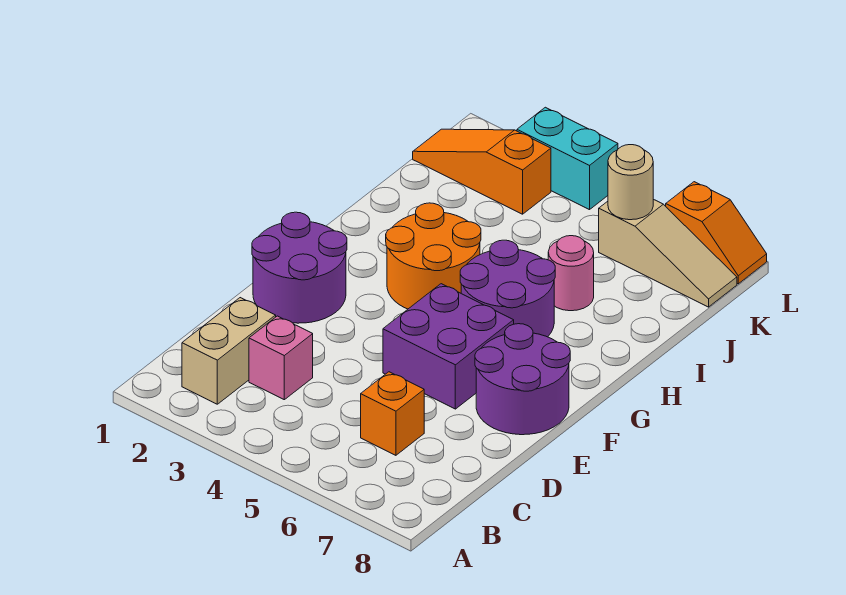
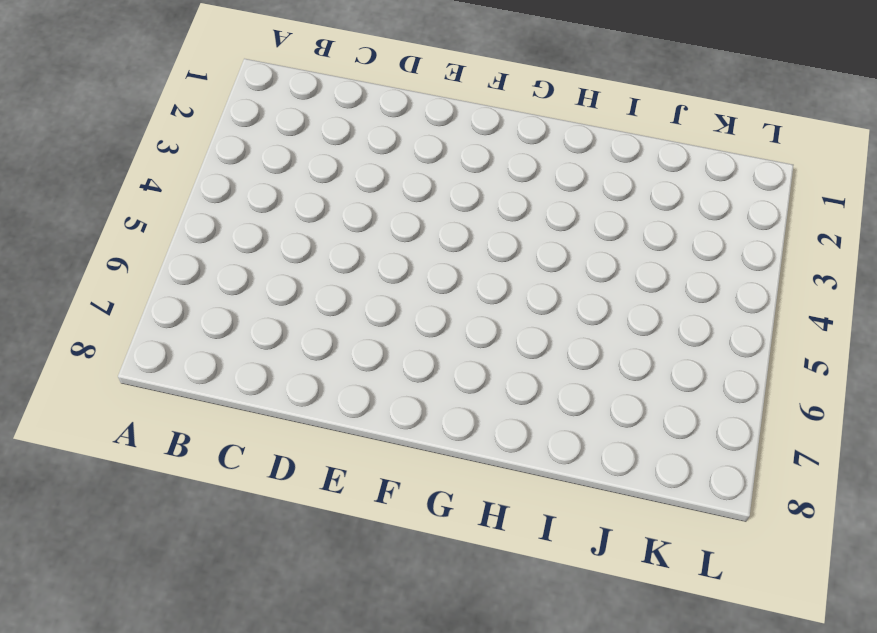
none -> tan brick B2:C2 level 1
none -> pink brick C3 level 1
none -> orange brick C6 level 1

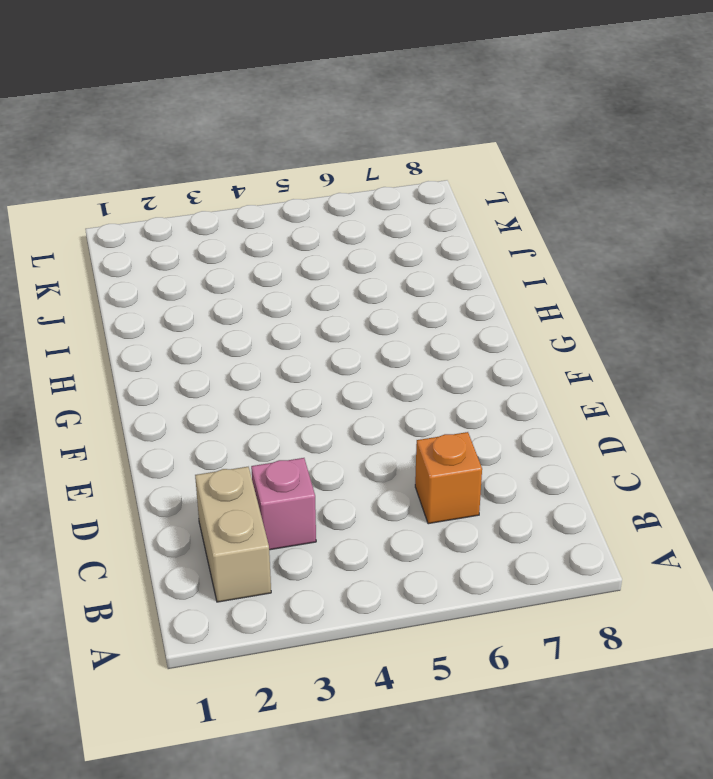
none -> purple round brick E1:F2 level 1
none -> purple brick E5:F6 level 1
none -> purple round brick E7:F8 level 1

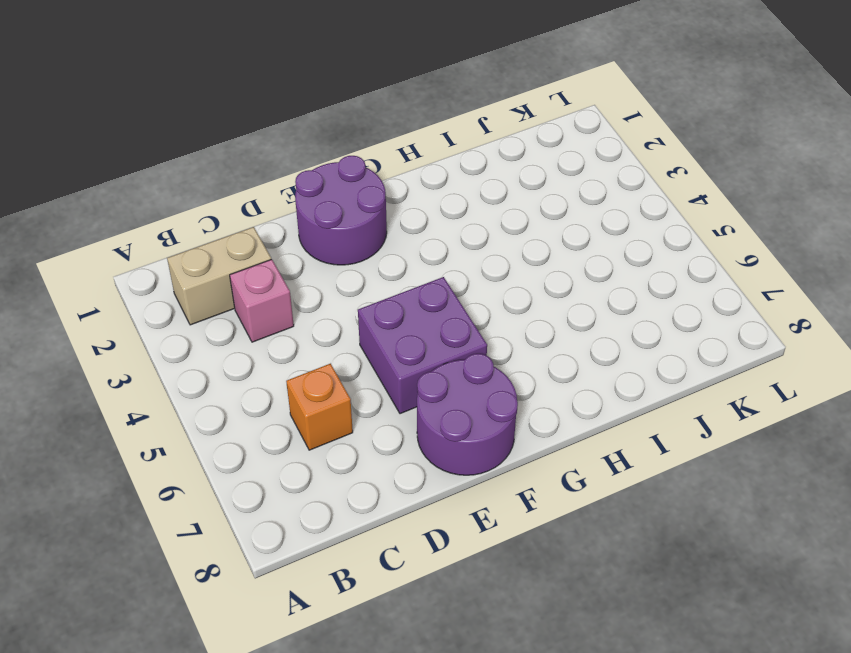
none -> orange round brick G3:H4 level 1
none -> purple round brick G5:H6 level 1
none -> pink round brick I6 level 1

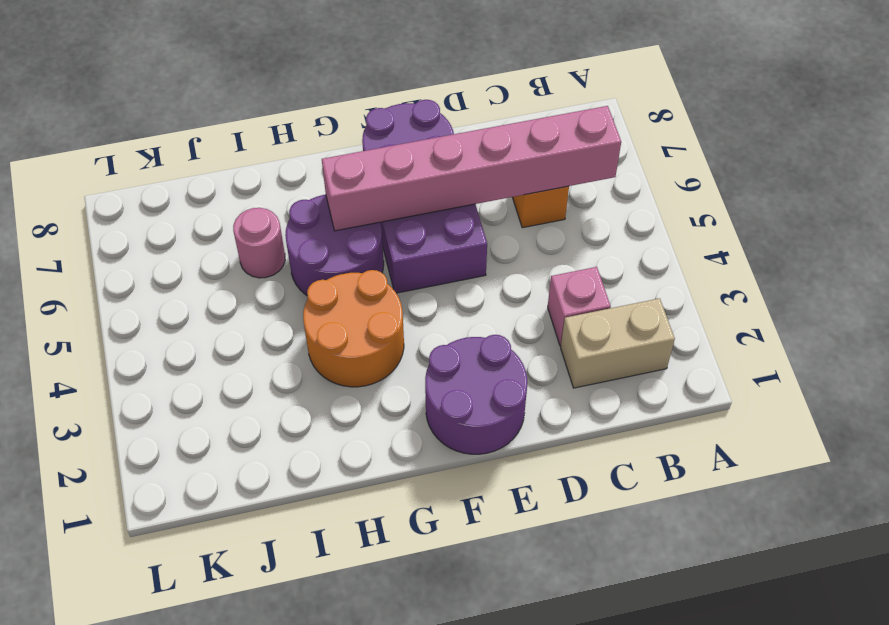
pink brick B6:G6 level 2 -> none
none -> orange slope K1:K3 level 1 top 3
none -> tan slope K6:K8 level 1 top 6
none -> cyan brick L3:L4 level 1

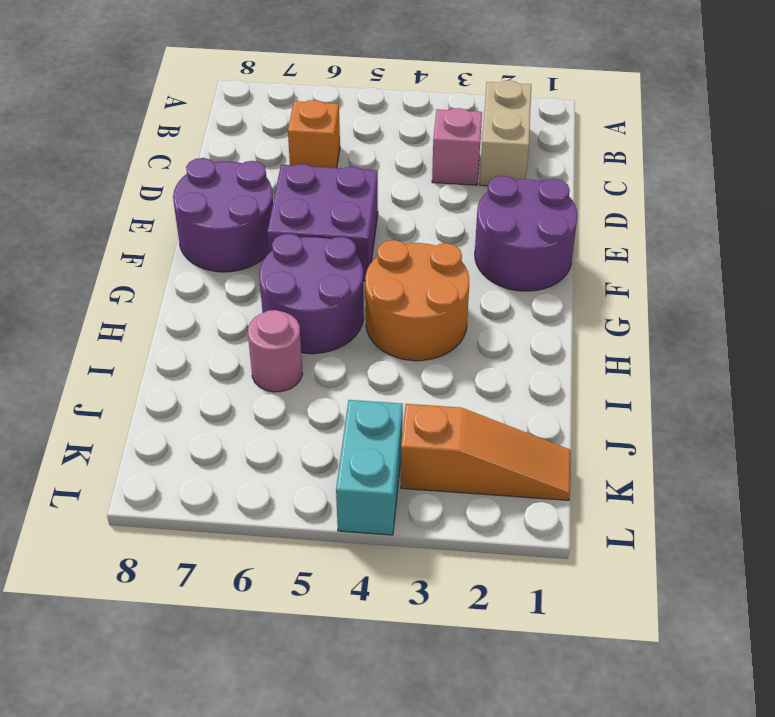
cyan brick K4:L4 level 1 -> cyan brick L3:L4 level 1
none -> tan slope K6:K8 level 1 top 6
none -> orange slope L7:L8 level 1 top 7
none -> tan round brick K6 level 2

